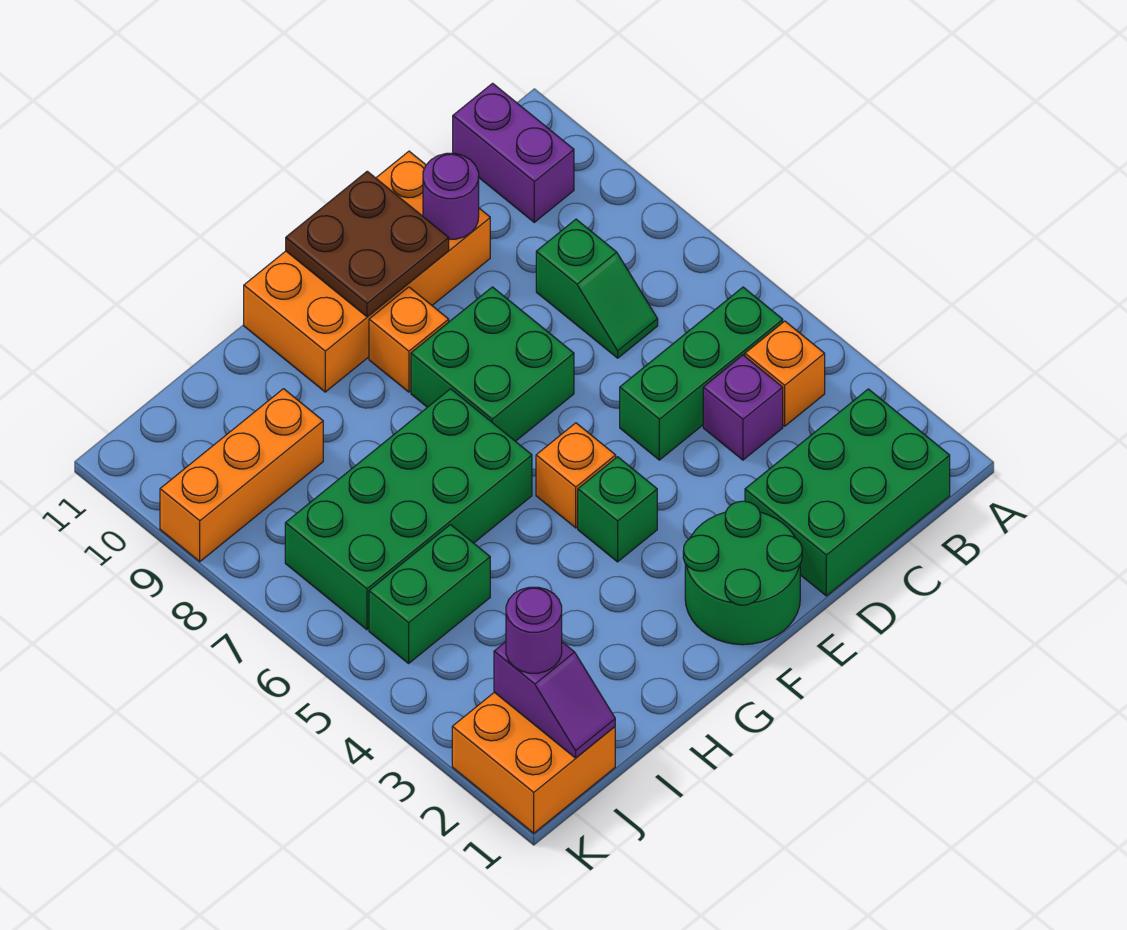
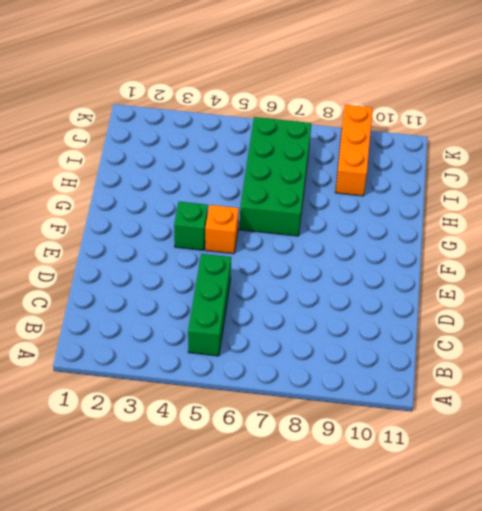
none -> green brick B1:D2 level 1
none -> orange brick B4 level 1
none -> purple brick B10:B11 level 1

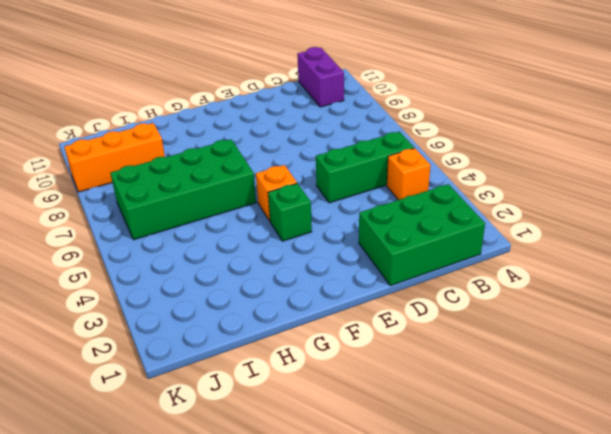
none -> purple brick C4 level 1
none -> green slope C7:C8 level 1 top 8
none -> orange brick D10:G11 level 1

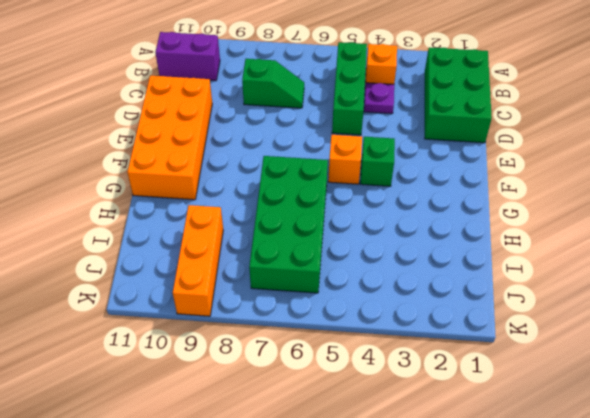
purple plate C4 level 1 -> purple brick C4 level 1
none -> green round brick E1:F2 level 1
none -> green brick E7:F8 level 1
none -> orange brick F9 level 1

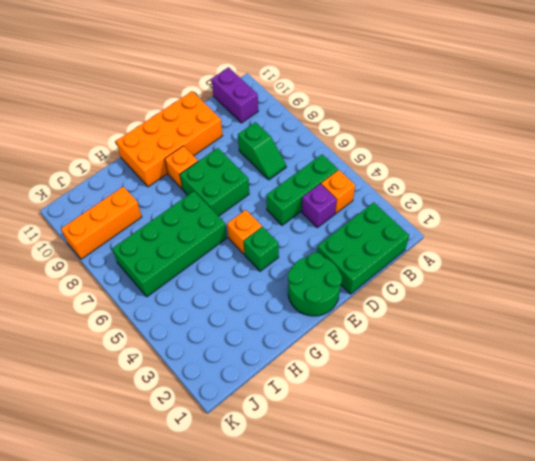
none -> green brick I5:J5 level 1
none -> orange brick J1:K2 level 1
none -> purple round brick D10 level 2

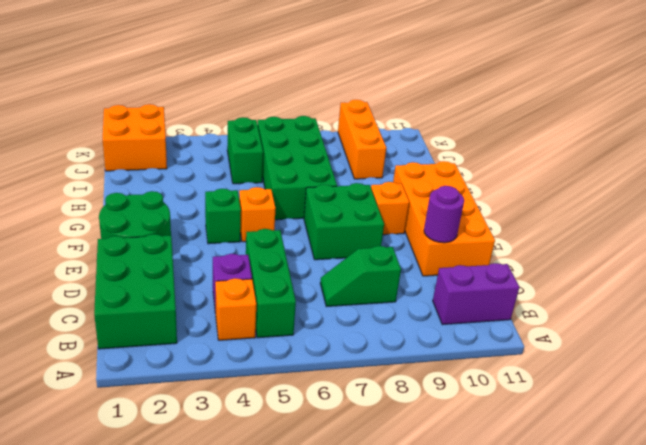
none -> brown plate E10:F11 level 2
none -> purple slope J1:J2 level 2 top 2
none -> purple round brick J2 level 3

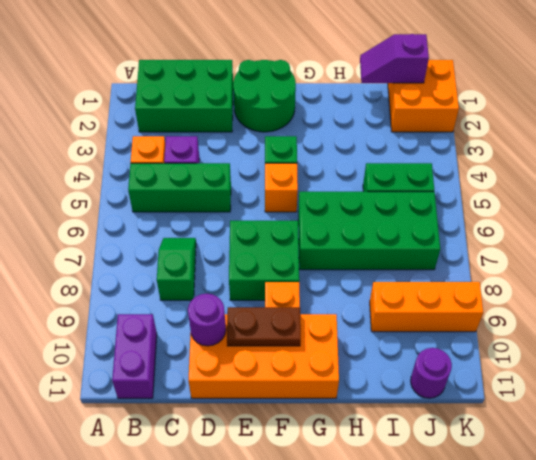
brown plate E10:F10 level 2 -> brown plate E10:F11 level 2
purple slope I1:J1 level 2 top J -> purple slope J1:J2 level 2 top 2
purple round brick J11 level 1 -> purple round brick J2 level 3

